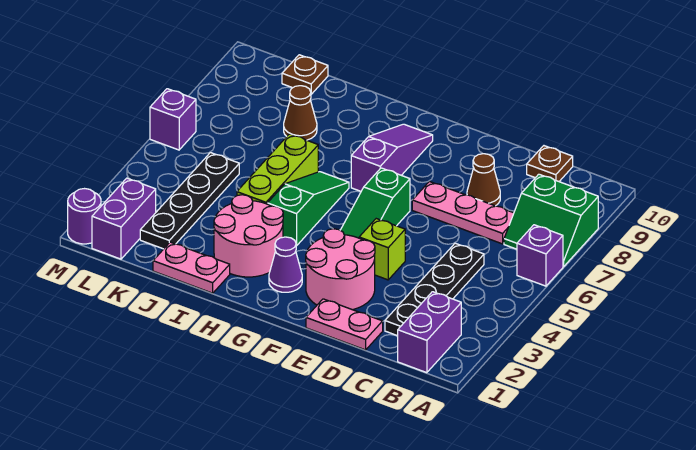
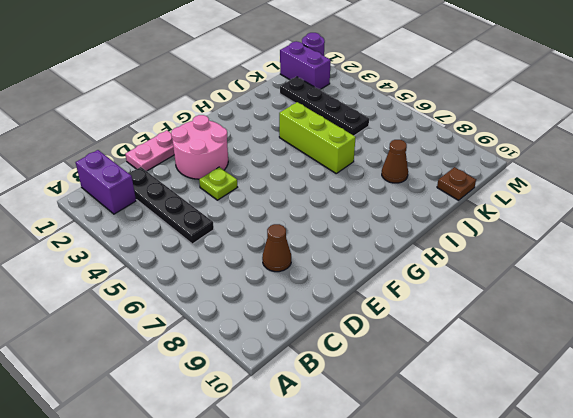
lime plate E4 level 1 -> lime brick E4 level 1
none -> purple brick A6 level 1
none -> green slope A7:B8 level 1 top 8
none -> pink plate C7:E7 level 1

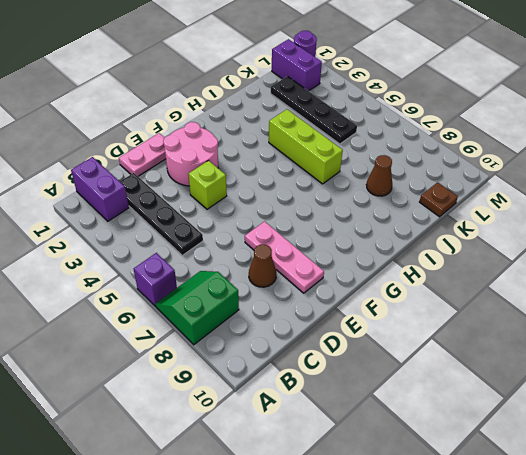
pink plate E7:E9 level 1 -> pink plate C7:E7 level 1
none -> brown plate C10 level 1
none -> green slope F4:F6 level 1 top 6
none -> purple cone G2 level 1

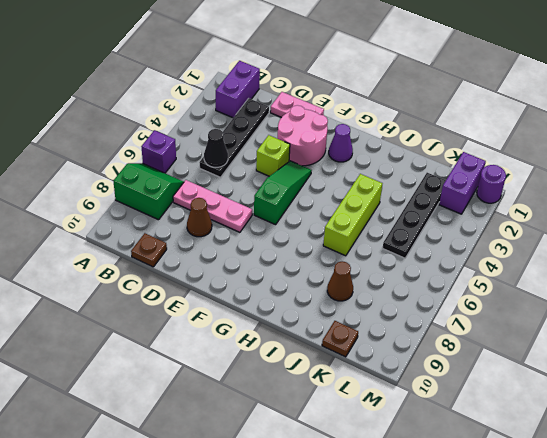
black cone C5 level 2 -> none
none -> purple slope G7:G9 level 1 top 7
none -> pink round brick H2:I3 level 1
none -> green slope H4:H6 level 1 top 4

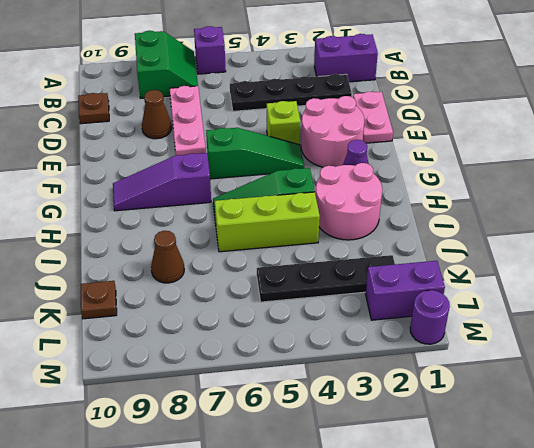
none -> pink plate I1:J1 level 1
none -> purple brick M6 level 1

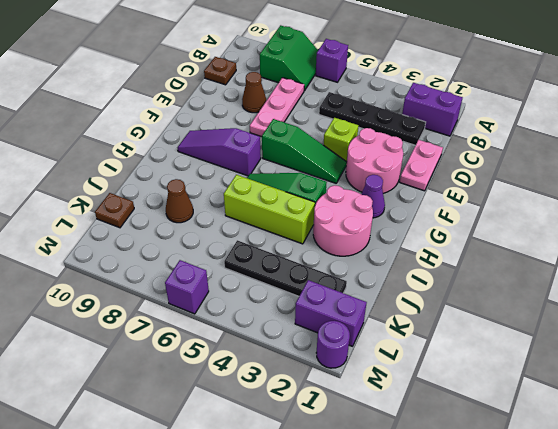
none -> pink plate I1:J1 level 1

